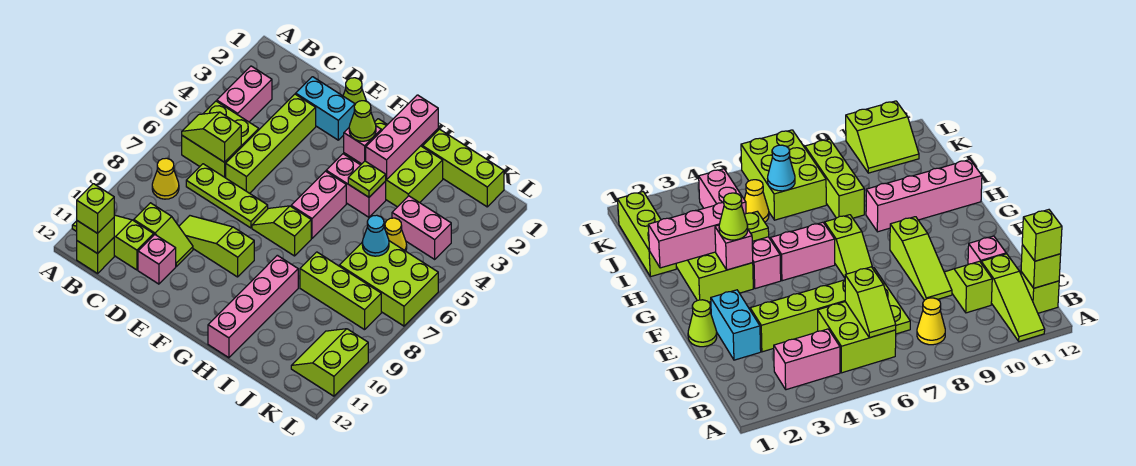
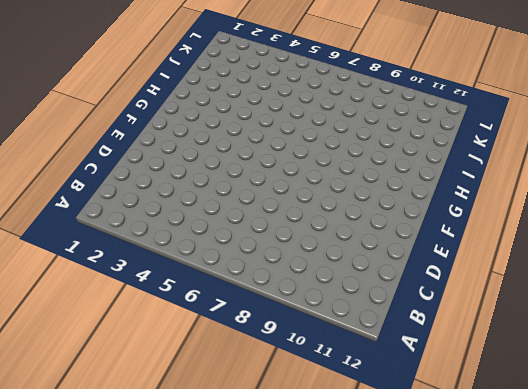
none -> lime slope A11:C11 level 1 top C
none -> pink brick B3:B4 level 1
none -> lime brick B5:C6 level 1
none -> yellow cone B8 level 1

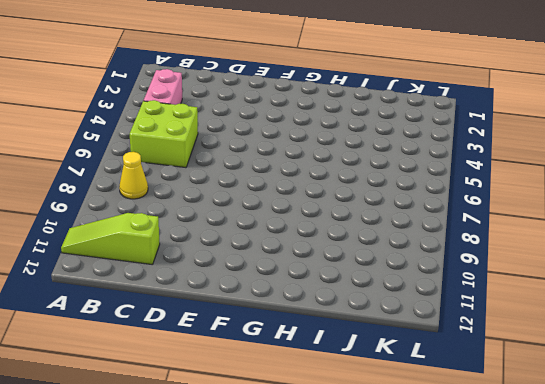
none -> lime brick B12 level 1
none -> lime plate C7:E7 level 1
none -> lime slope C10:D10 level 1 top C
none -> cyan brick D2:E2 level 1

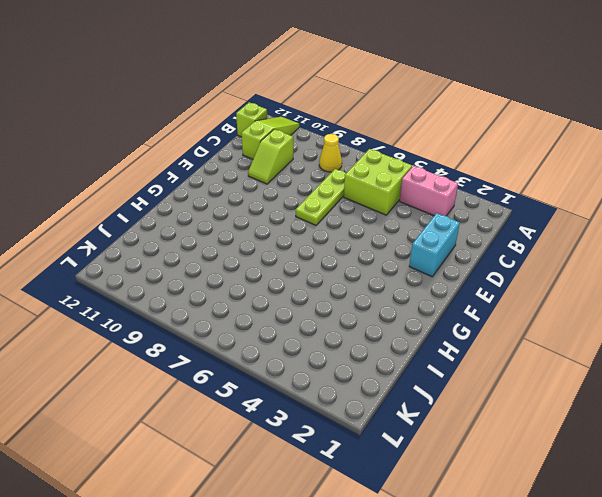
none -> lime brick D3:D6 level 1
none -> lime slope D9:F9 level 1 top F
none -> pink brick D11 level 1
none -> lime cone E1 level 1

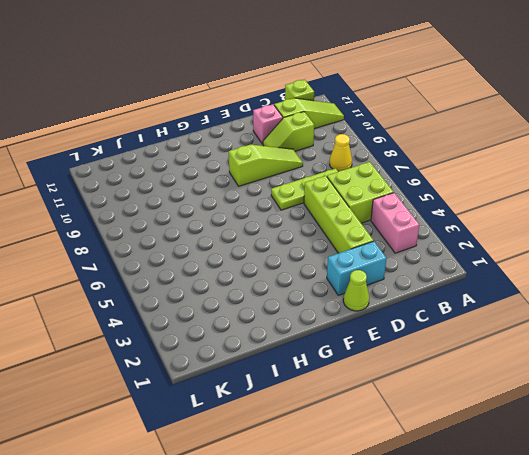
none -> lime slope F7:G7 level 1 top G
none -> lime brick G2:I3 level 1
none -> pink brick G4:H4 level 1
none -> pink brick G5:G6 level 1

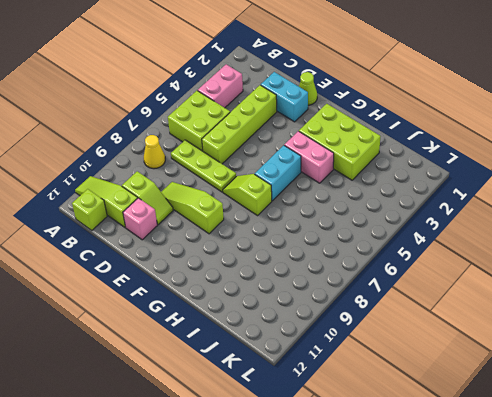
cyan brick G5:G6 level 1 -> pink brick G5:G6 level 1
none -> pink brick H9:H12 level 1
none -> lime brick I1:K1 level 1
none -> lime brick I8:K8 level 1
none -> pink brick J4:K4 level 1

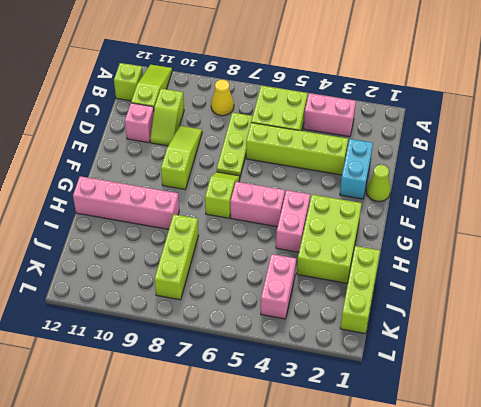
none -> yellow cone J5 level 1
none -> lime brick J6:L7 level 1
none -> lime slope K10:L11 level 1 top L
none -> lime slope B6:C6 level 2 top C

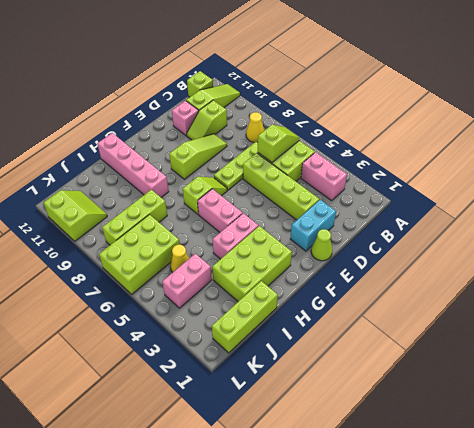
none -> lime brick B12 level 2
none -> pink brick G3 level 2
none -> pink brick H1:H3 level 2
none -> lime plate H4 level 2

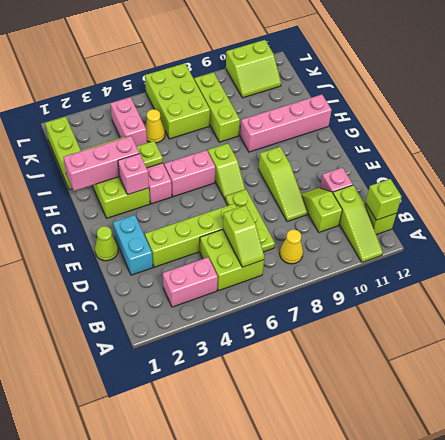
none -> cyan cone J6 level 2
none -> lime brick B12 level 3
none -> lime cone G3 level 3

